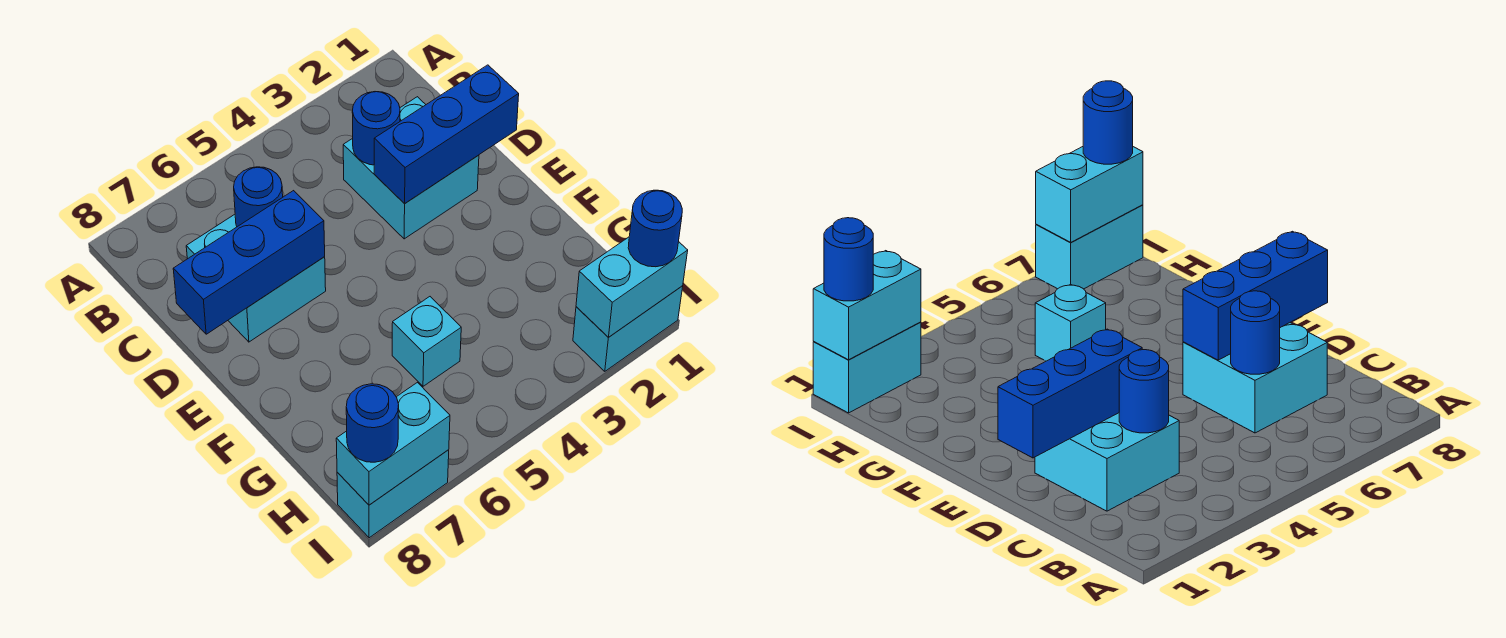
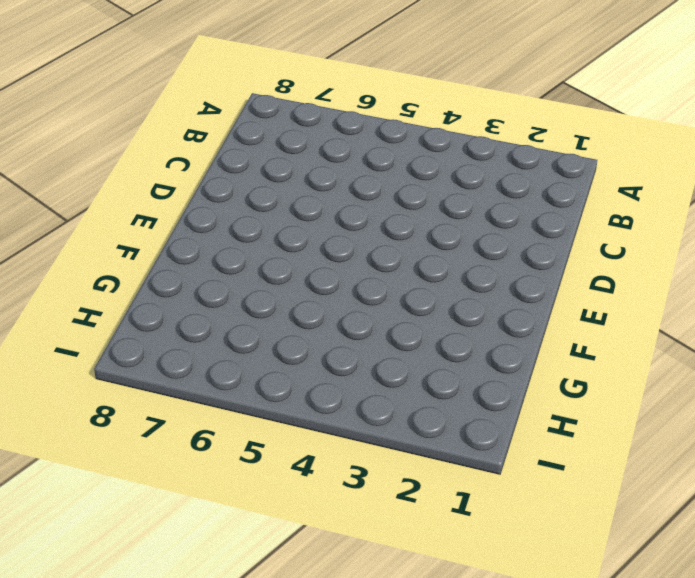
none -> cyan brick C2:D3 level 1
none -> cyan brick C6:D7 level 1
none -> cyan brick G5 level 1

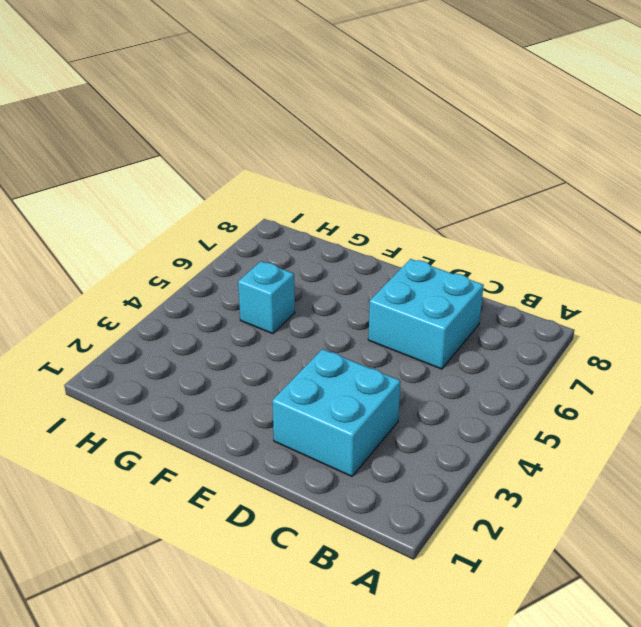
none -> cyan brick I1:I2 level 1
none -> cyan brick I7:I8 level 1
none -> blue round brick C3 level 2

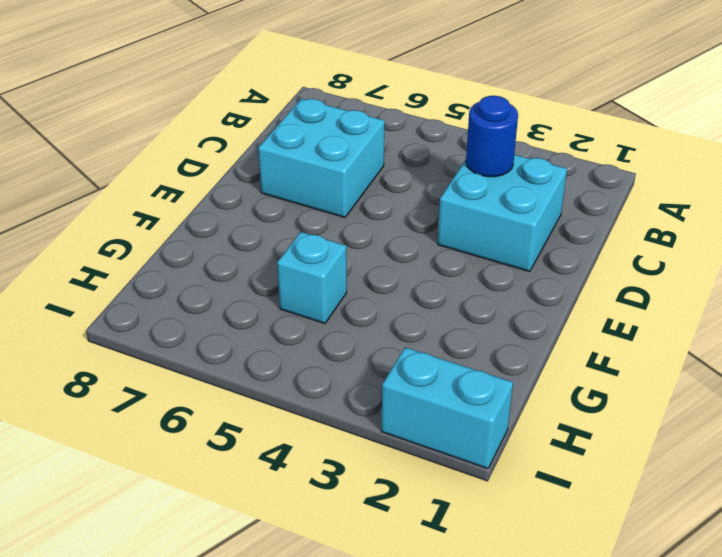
none -> cyan brick I7:I8 level 1
none -> blue round brick C6 level 2
none -> blue brick D1:D3 level 2

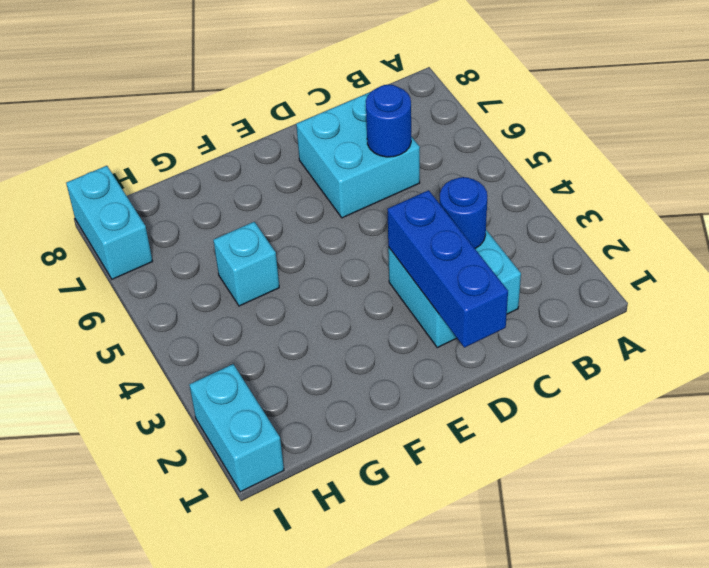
none -> blue brick D6:D8 level 2
none -> cyan brick I1:I2 level 2
none -> cyan brick I7:I8 level 2

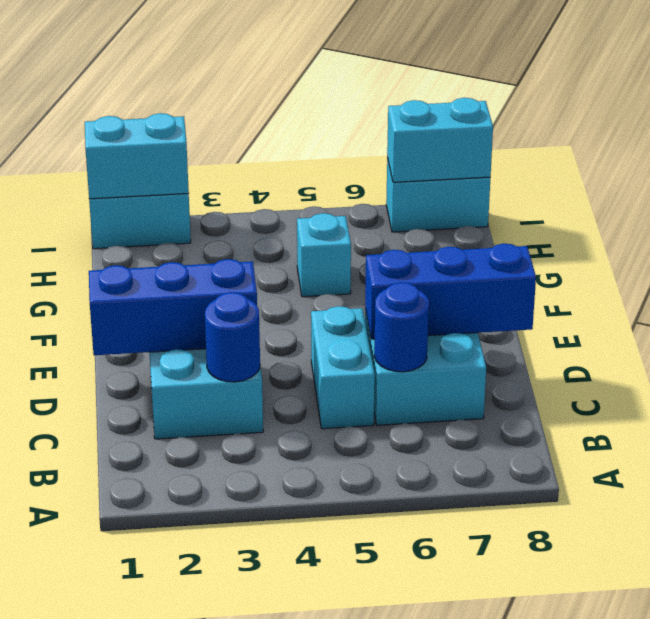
cyan brick C5:D5 level 1 -> none
none -> blue round brick I1 level 3
none -> blue round brick I8 level 3

